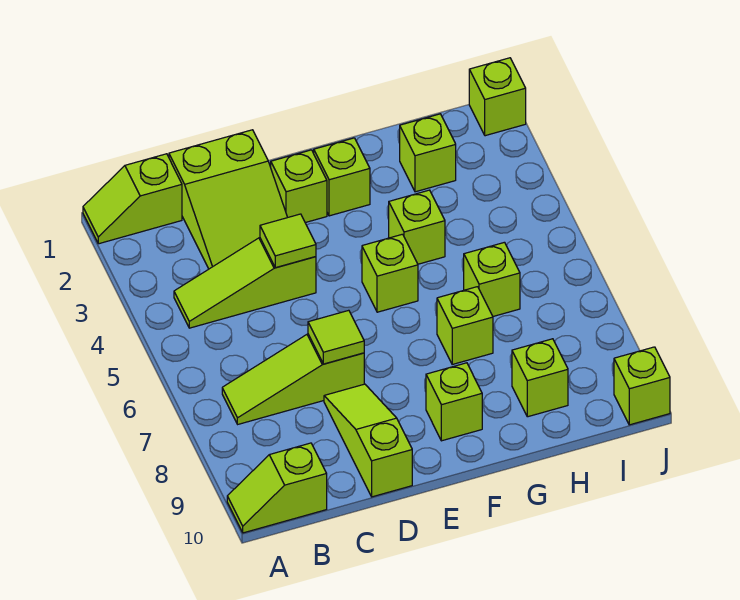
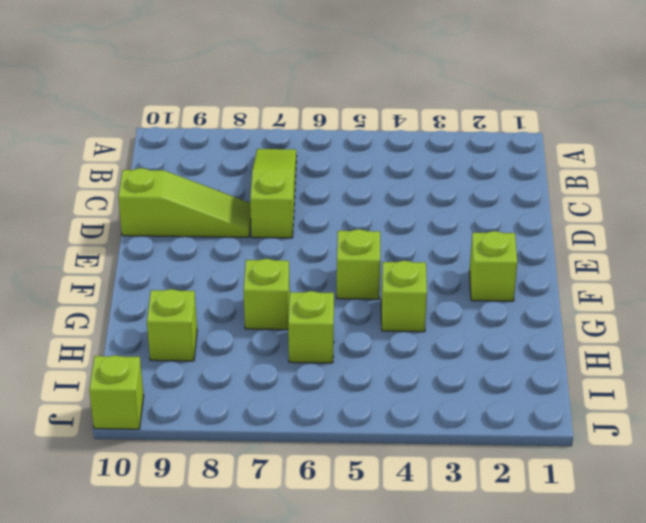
none -> lime slope A1:B1 level 1 top B
none -> lime slope A10:B10 level 1 top B
none -> lime slope B4:D4 level 1 top D

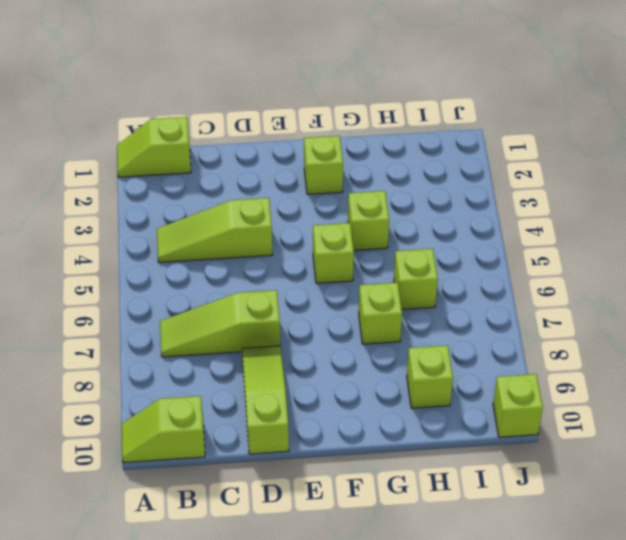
none -> lime slope C1:D3 level 1 top 1
none -> lime brick E2 level 1
none -> lime brick F9 level 1

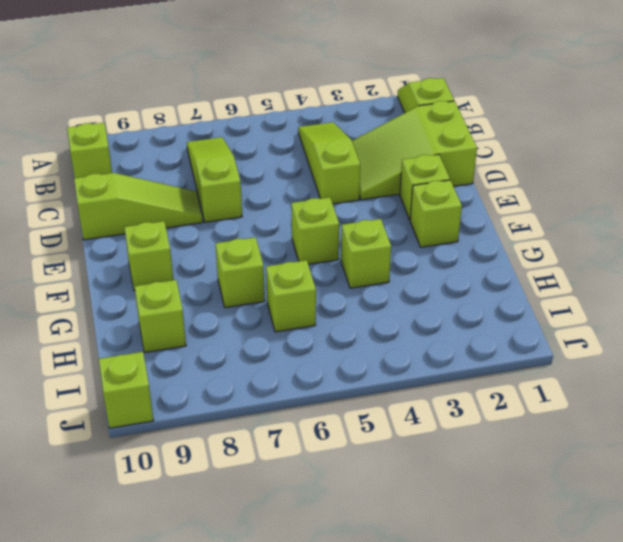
none -> lime brick H2 level 1
none -> lime brick J1 level 1
none -> lime tile D4 level 2

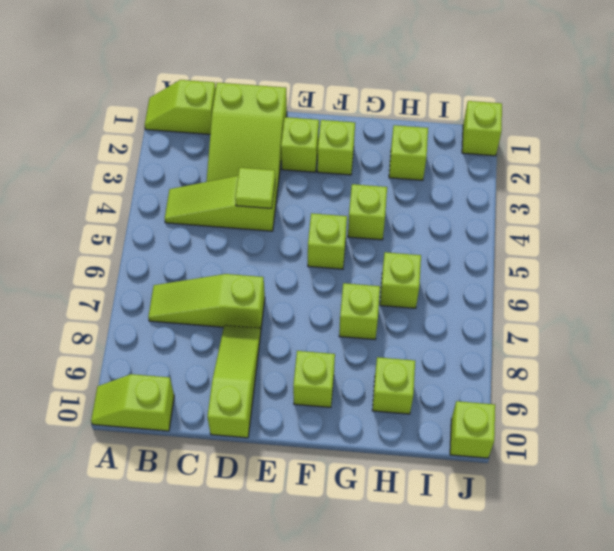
none -> lime tile D7 level 2

